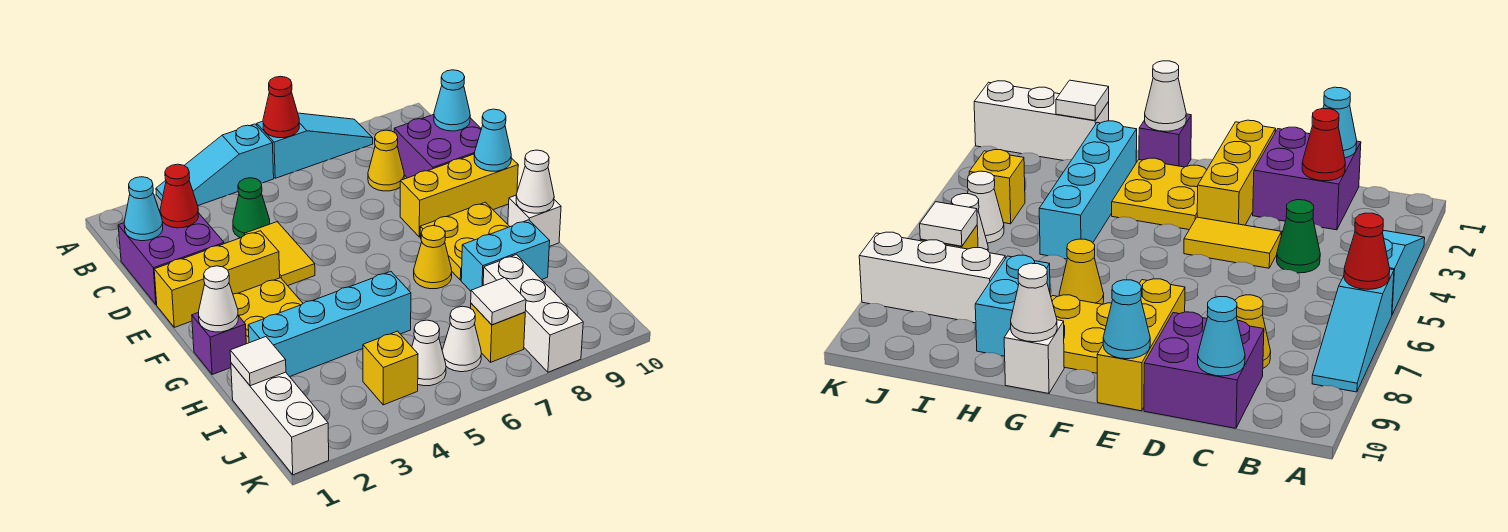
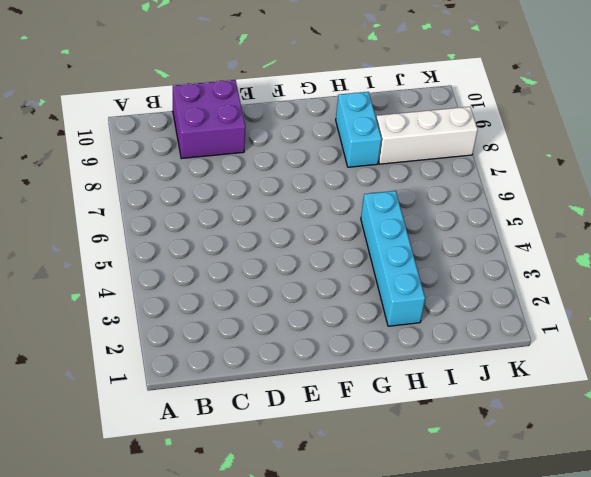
none -> cyan slope A3:A5 level 1 top 5
none -> cyan slope A6:A8 level 1 top 6
none -> purple brick C1:D2 level 1
none -> green cone C4 level 1

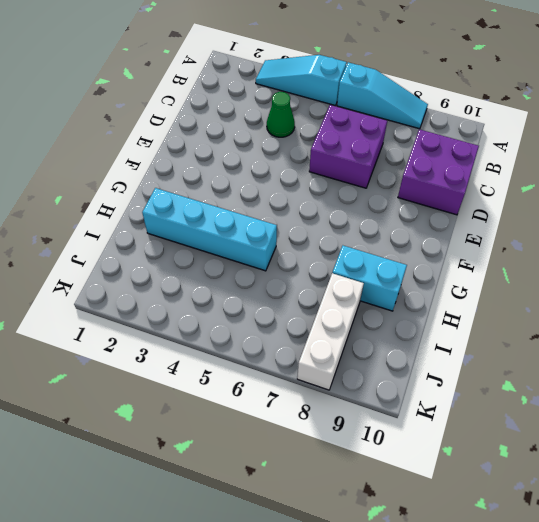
purple brick C6:D7 level 1 -> purple brick C1:D2 level 1
none -> yellow cone C8 level 1
none -> yellow tile D4:E4 level 1
none -> yellow brick E1:E3 level 1
none -> yellow brick E8:E10 level 1

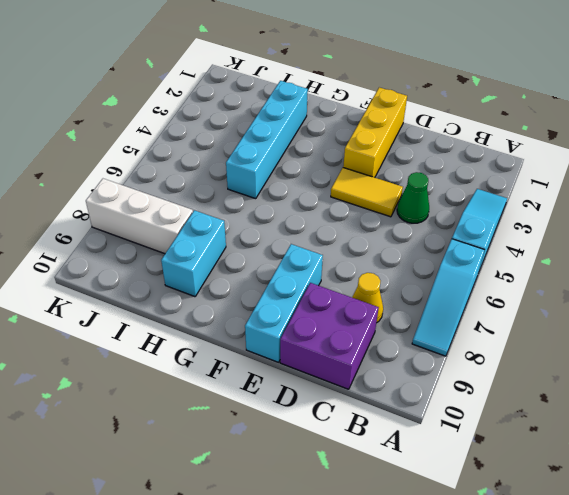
cyan brick E8:E10 level 1 -> yellow brick E8:E10 level 1
none -> purple brick C1:D2 level 1
none -> yellow plate F2:G3 level 1
none -> yellow plate F8:G9 level 1
none -> purple brick G1 level 1

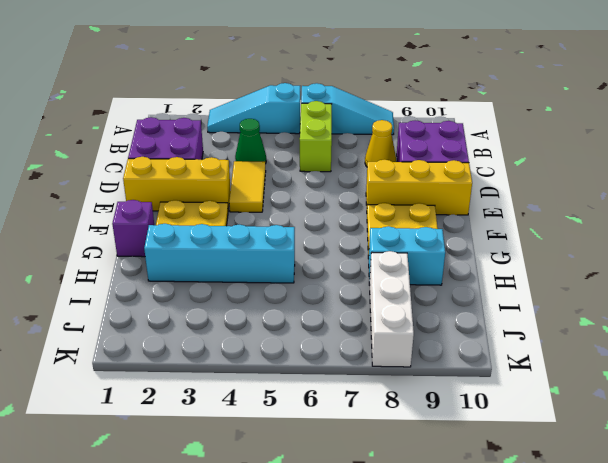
lime brick B6:C6 level 1 -> none
none -> yellow cone G7 level 1
none -> white brick G10 level 1
none -> white brick I1:K1 level 1
none -> yellow brick J4 level 1

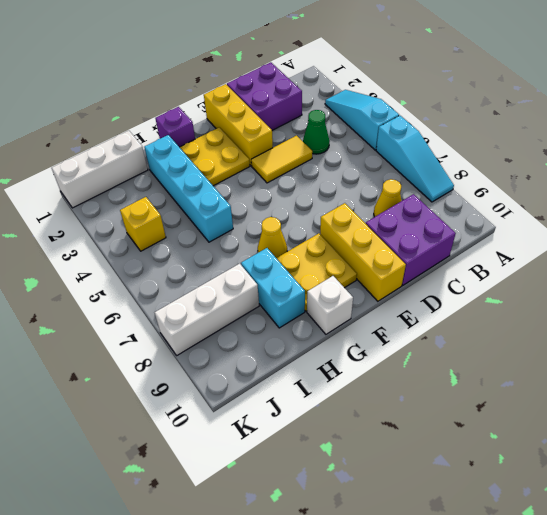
none -> white cone J5 level 1
none -> white cone J6 level 1
none -> yellow brick J7 level 1
none -> red cone A6 level 2

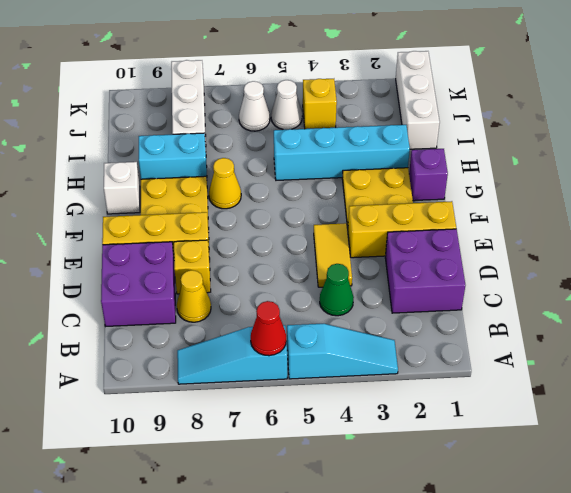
yellow brick D8 level 1 -> yellow brick J7 level 1
none -> cyan cone C1 level 2
none -> red cone C2 level 2
none -> cyan cone C10 level 2
none -> cyan cone E10 level 2

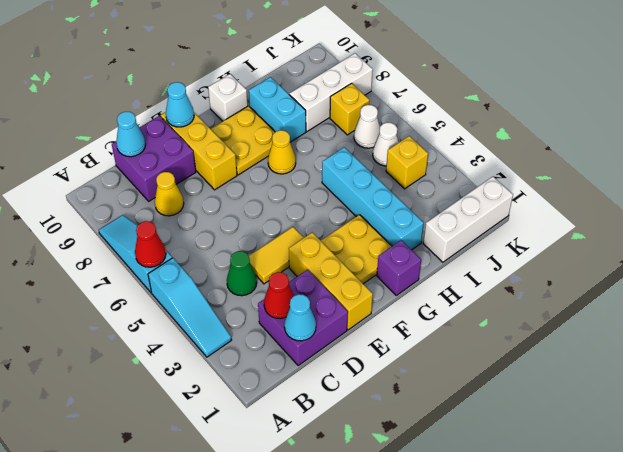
none -> white cone G1 level 2
none -> white cone G10 level 2
none -> white tile I1 level 2
none -> white tile J7 level 2

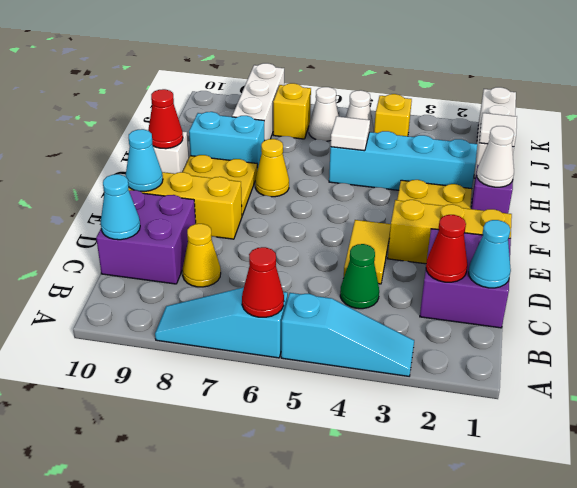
red cone G10 level 2 -> white cone G10 level 2
white tile H5 level 2 -> white tile J7 level 2

